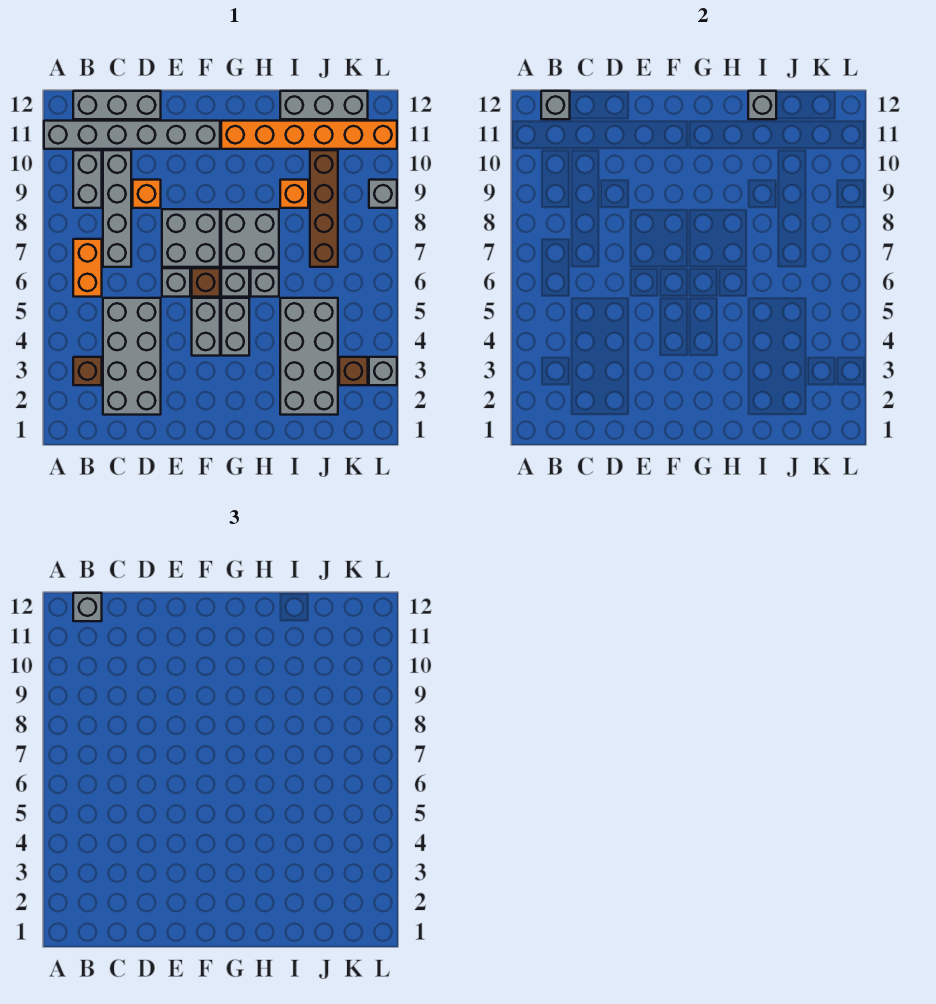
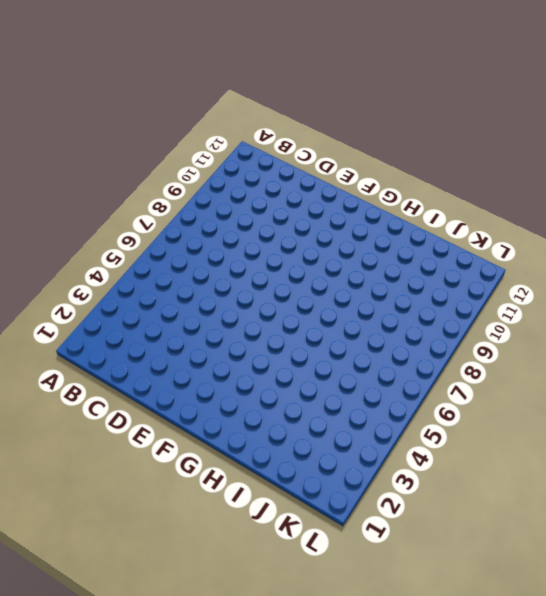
none -> grey brick A11:F11 level 1
none -> brown brick B3 level 1
none -> orange brick B6:B7 level 1

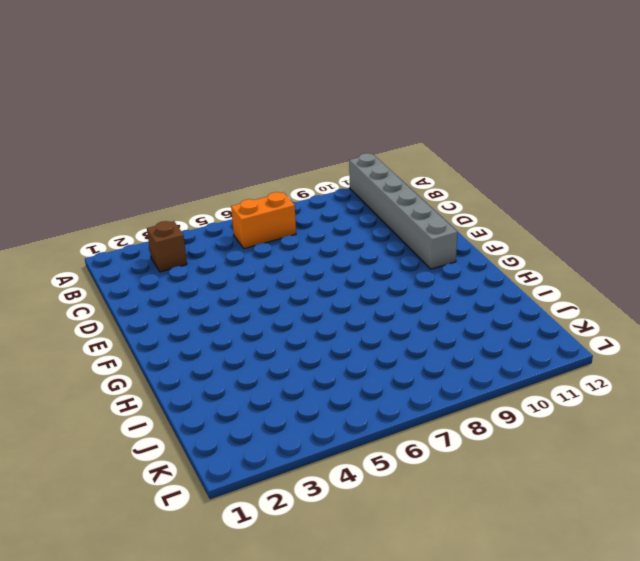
none -> grey brick B9:B10 level 1
none -> grey brick B12:D12 level 1
none -> grey brick C2:D5 level 1

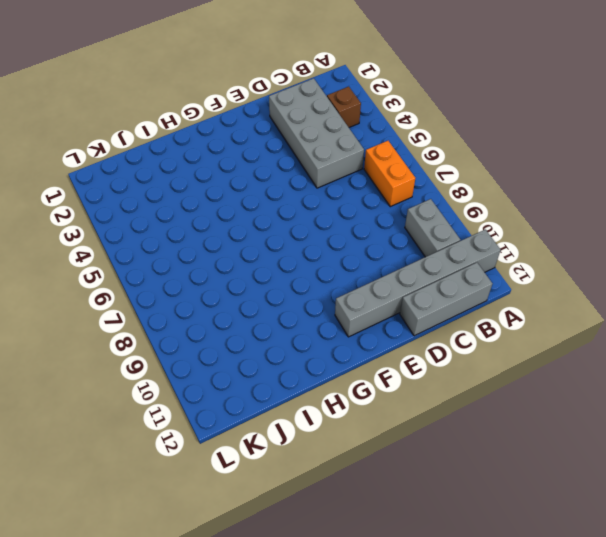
none -> grey brick C7:C10 level 1
none -> orange brick D9 level 1
none -> grey brick E6 level 1

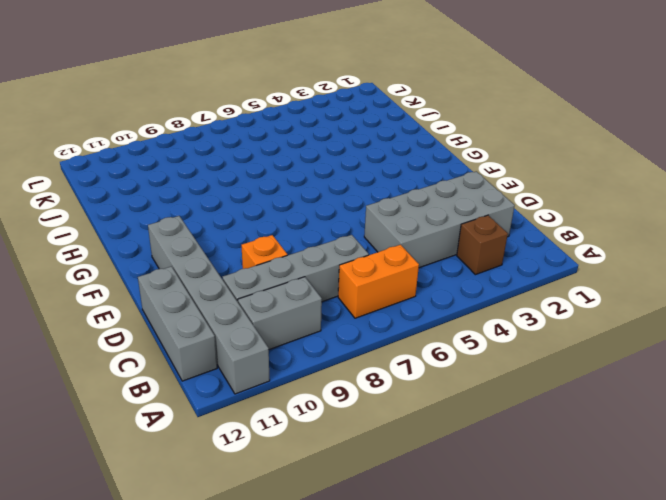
none -> grey brick E6 level 1
none -> grey brick E7:F8 level 1
none -> grey brick F4:F5 level 1

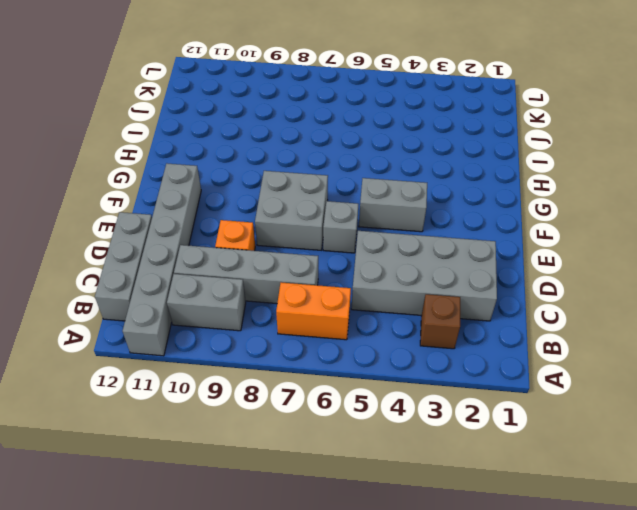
none -> brown brick F6 level 1
none -> grey brick G4:G5 level 1
none -> grey brick G6 level 1

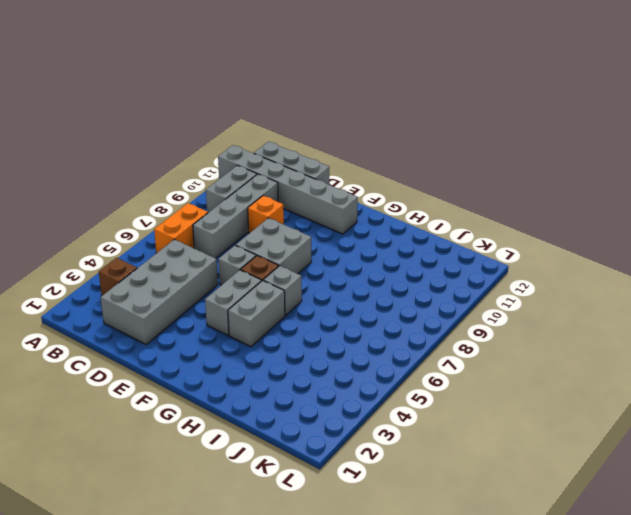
none -> grey brick G7:H8 level 1
none -> orange brick G11:L11 level 1
none -> grey brick H6 level 1

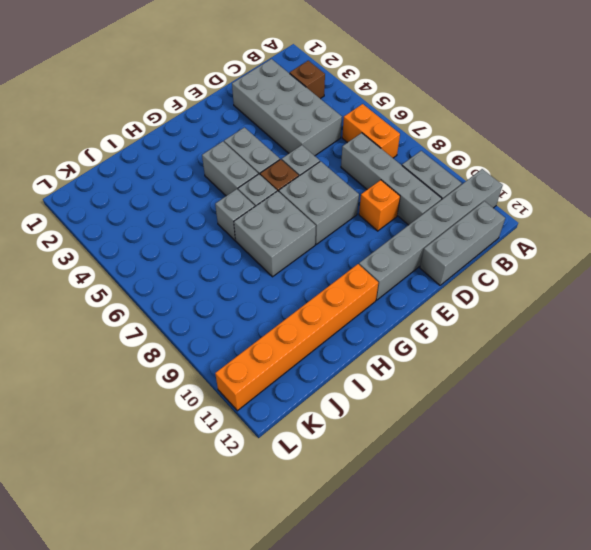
none -> grey brick I2:J5 level 1
none -> orange brick I9 level 1
none -> grey brick I12:K12 level 1

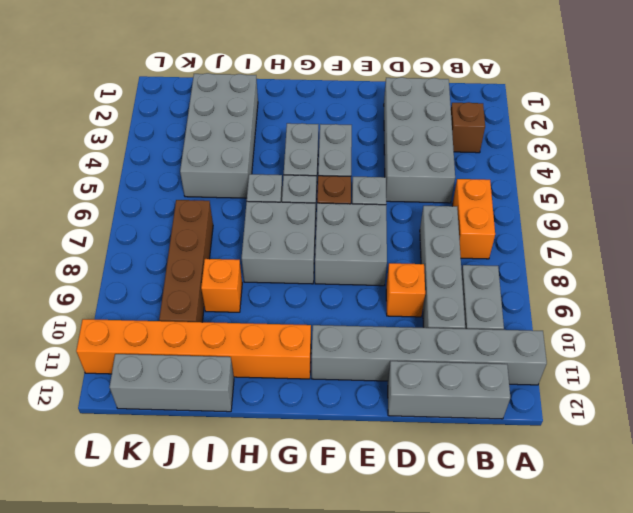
none -> brown brick K3 level 1
none -> grey brick L3 level 1
none -> grey brick L9 level 1

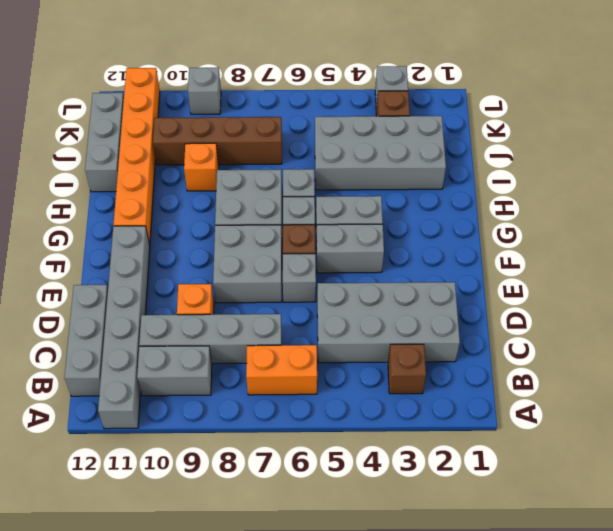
none -> grey brick B12 level 2
none -> grey brick I12 level 2
none -> grey brick B12 level 3

